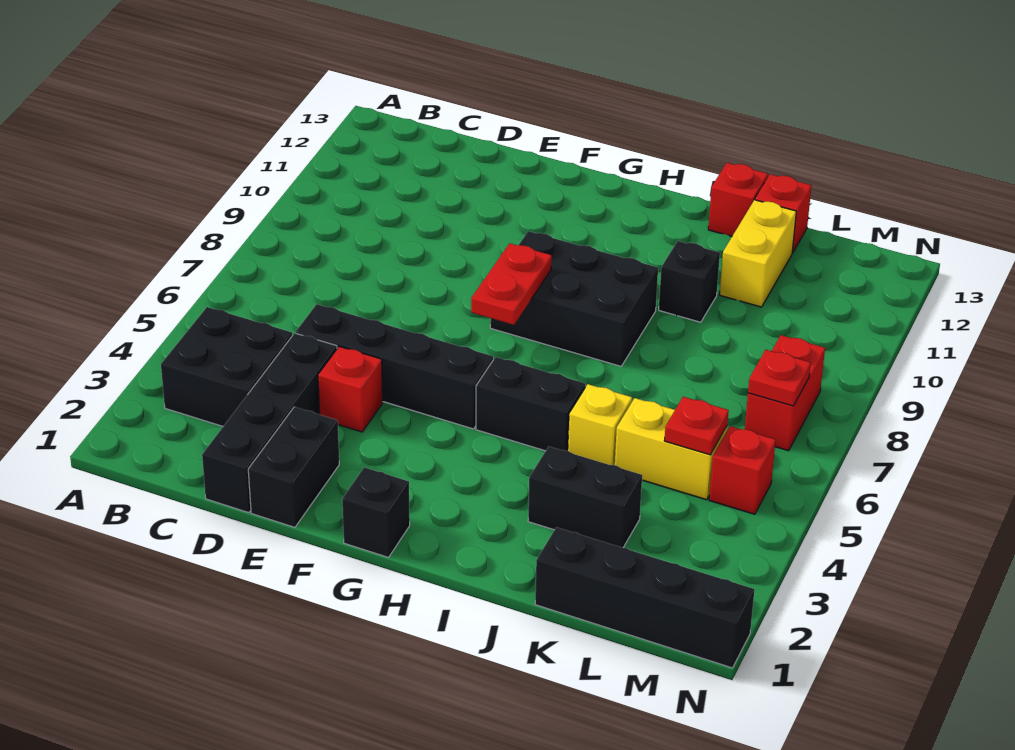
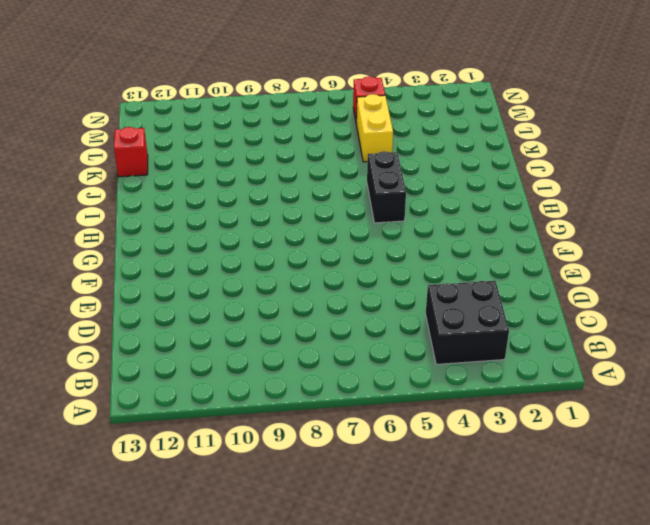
none -> black brick D1:D4 level 1
none -> black brick D5:G5 level 1
none -> black brick E1:E2 level 1

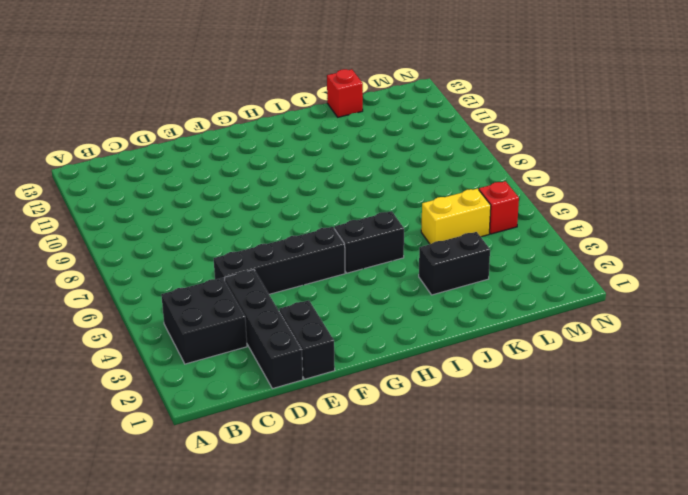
none -> red brick E4 level 1
none -> black brick G1 level 1
none -> black brick G8:I9 level 1

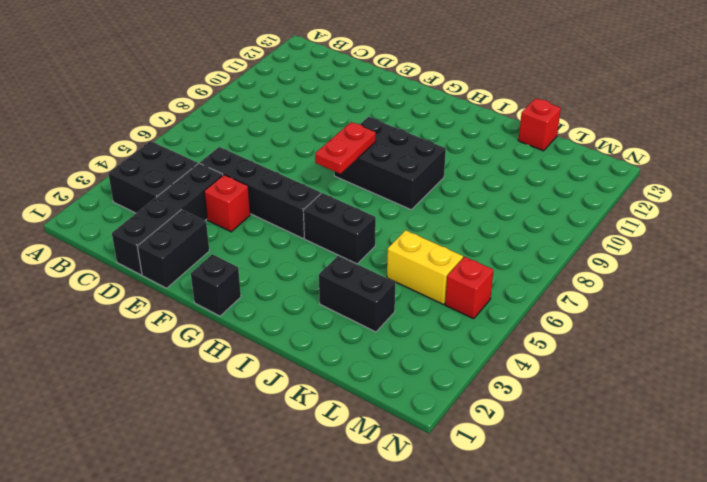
none -> yellow brick J5 level 1
none -> black brick J10 level 1
none -> red brick J13 level 1

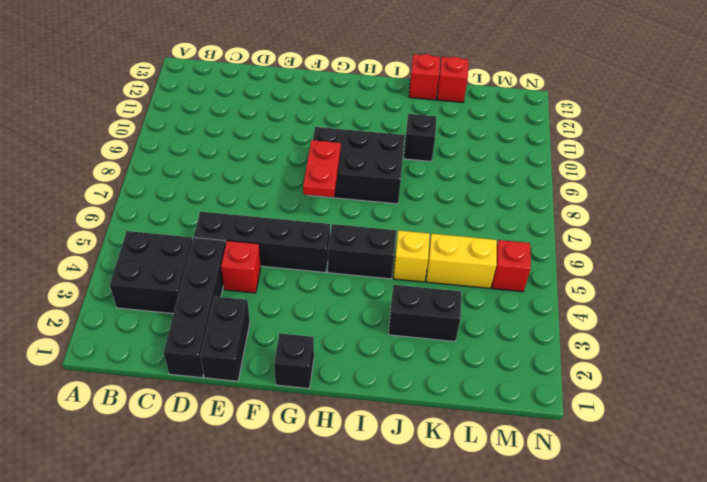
none -> black brick K1:N1 level 1
none -> yellow brick K11:K12 level 1
none -> red brick M7:M8 level 1

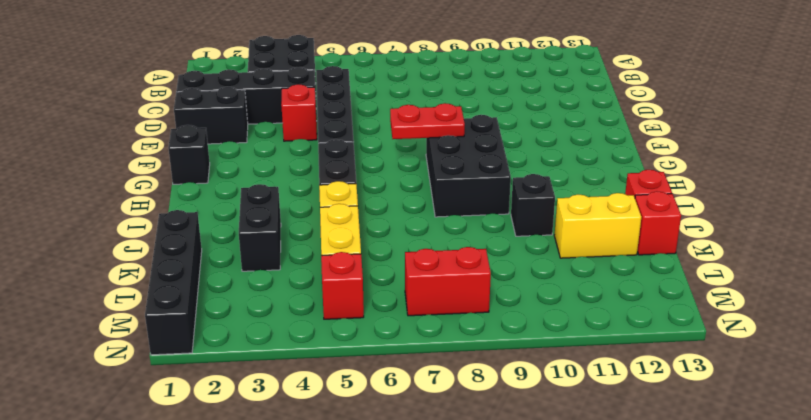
none -> red plate L5 level 2
none -> red plate M7 level 2

